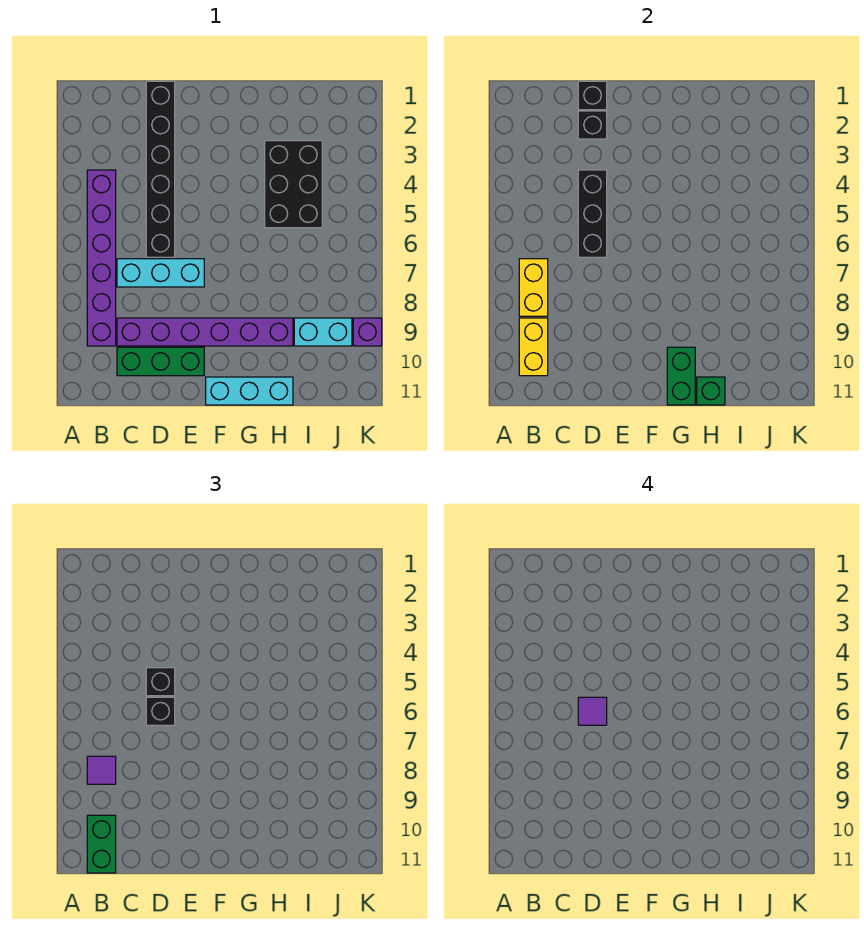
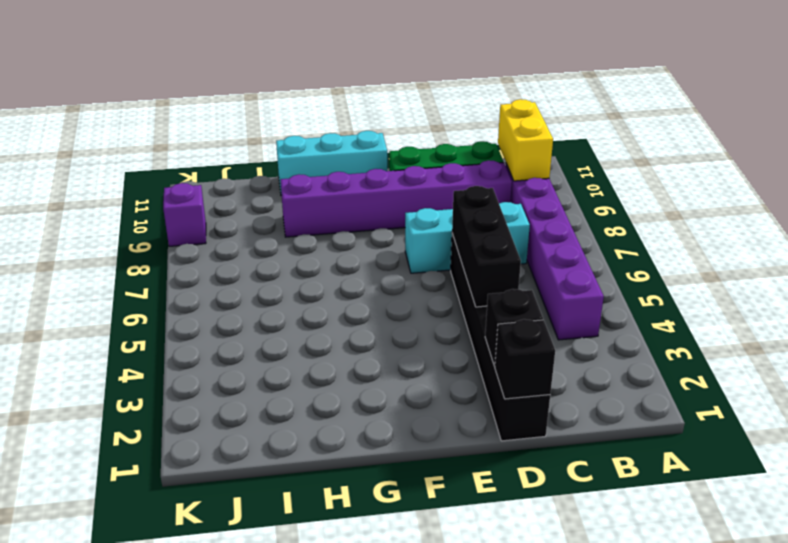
none -> black brick H3:I5 level 1
none -> cyan brick I9:J9 level 1
none -> yellow brick B7:B8 level 2

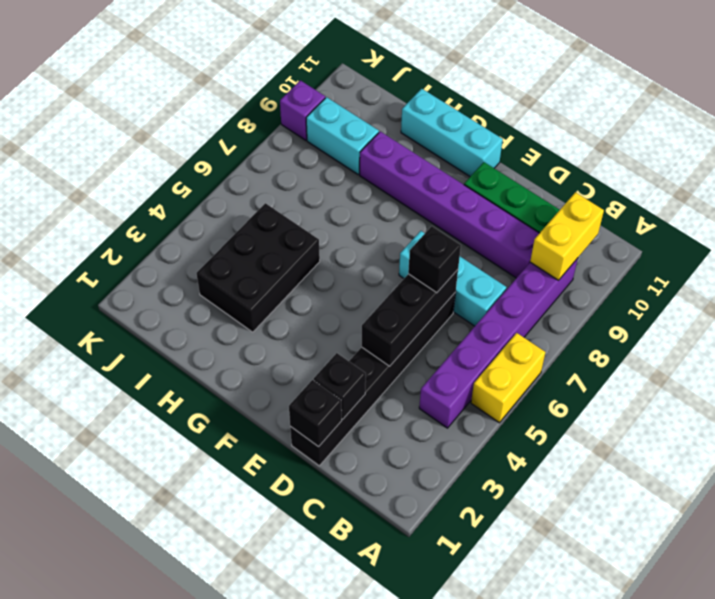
yellow brick A5:A6 level 1 -> yellow brick B7:B8 level 2
none -> green brick G10:G11 level 2
none -> green brick H11 level 2
none -> purple tile B8 level 3

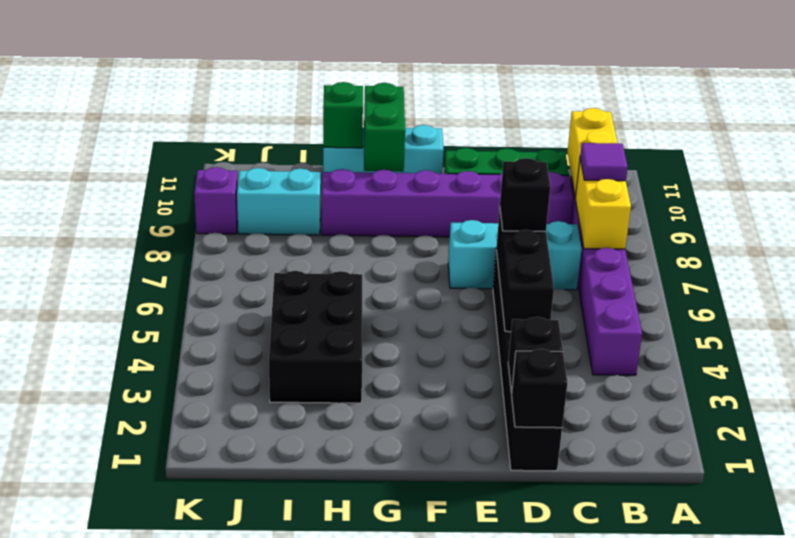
none -> green brick B10:B11 level 3
none -> black brick D5 level 3
none -> purple tile D6 level 4

